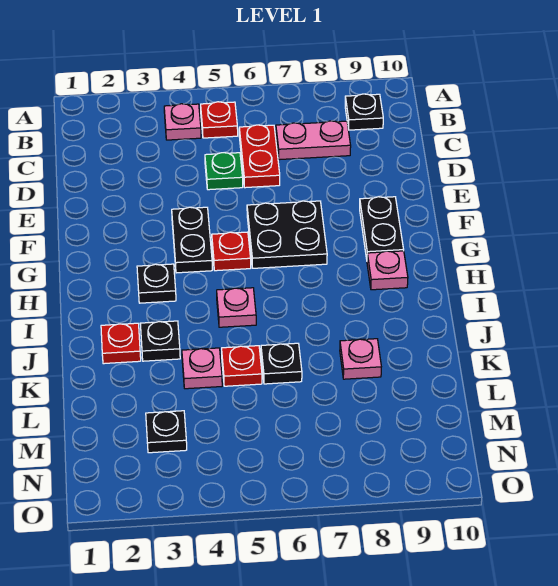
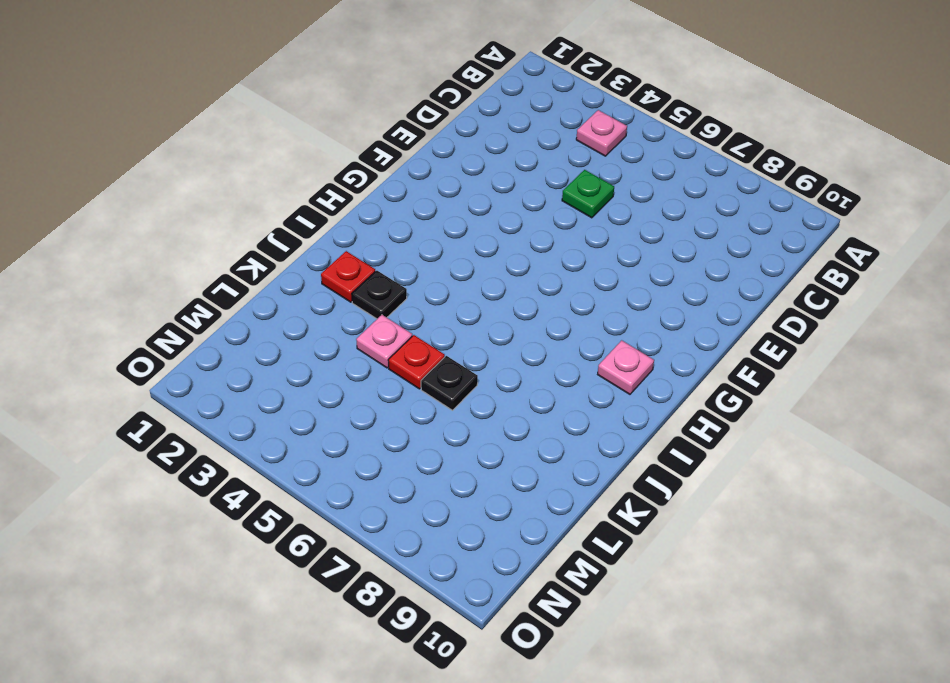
none -> red plate B5 level 1
none -> black plate B9 level 1
none -> red plate C6:D6 level 1

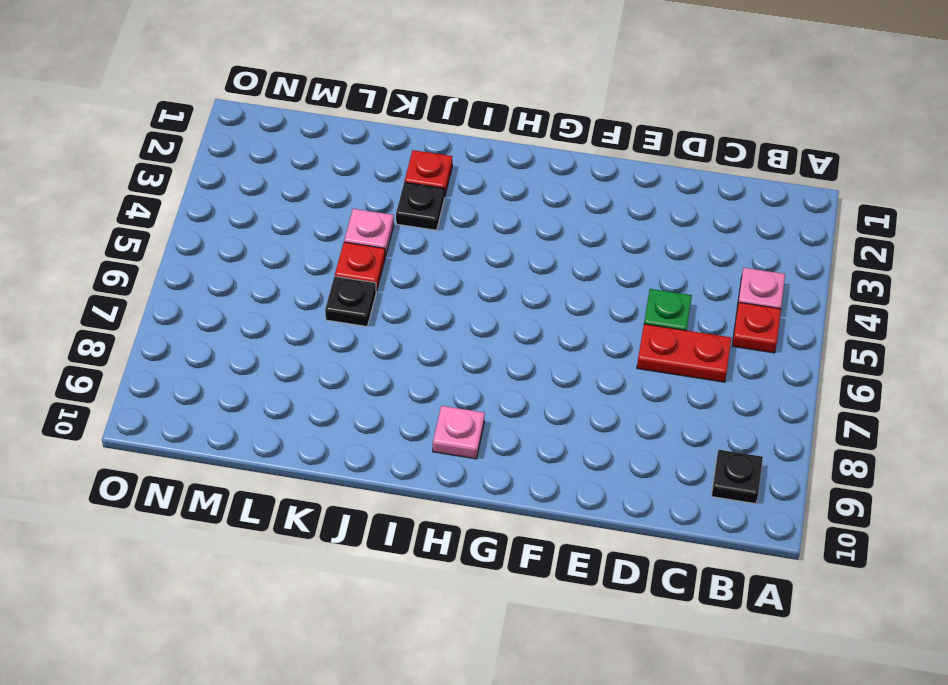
none -> pink plate C7:C8 level 1
none -> black plate F4:G4 level 1
none -> black plate F6:G7 level 1

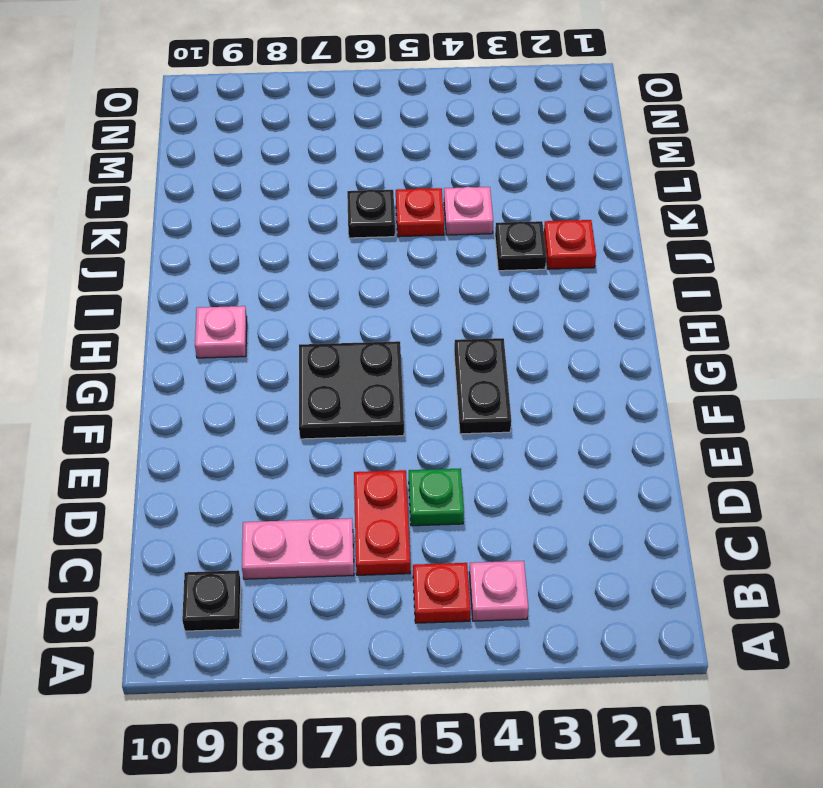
none -> black plate F9:G9 level 1
none -> red plate G5 level 1
none -> black plate H3 level 1

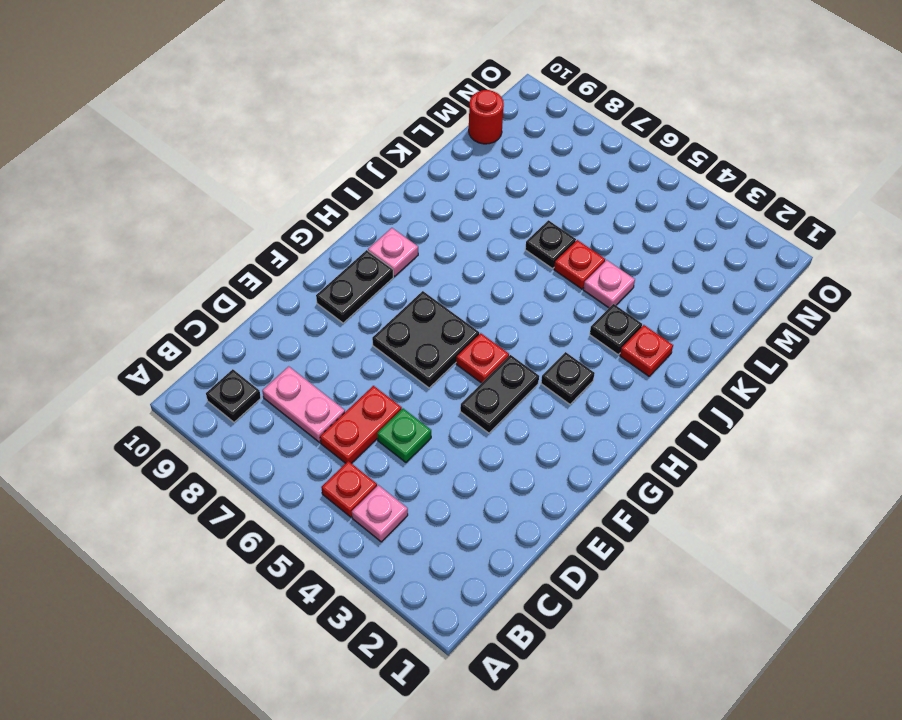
red round brick M10 level 1 -> none
none -> pink plate I5 level 1
none -> pink plate K8 level 1
none -> black plate M3 level 1

